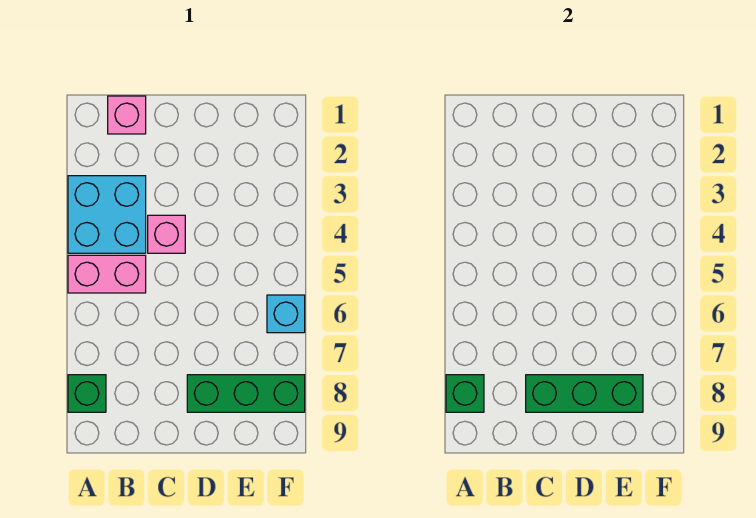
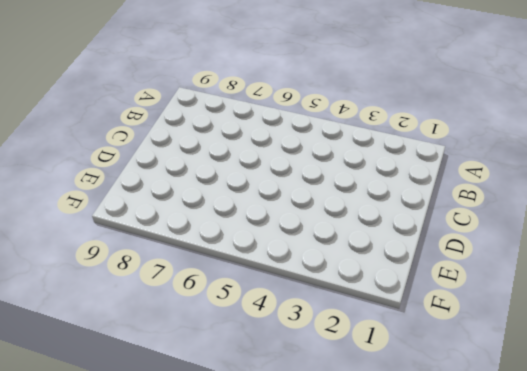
none -> cyan brick A3:B4 level 1
none -> pink brick A5:B5 level 1

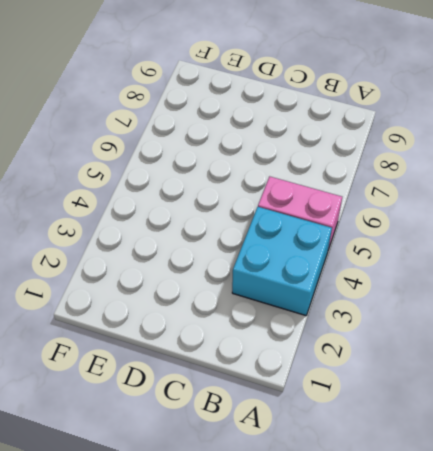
none -> green brick A8 level 1
none -> pink brick B1 level 1

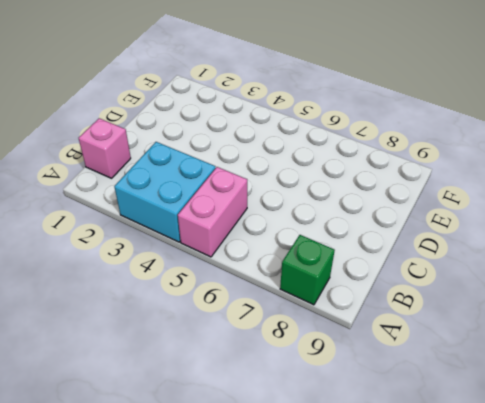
none -> pink brick C4 level 1
none -> green brick D8:F8 level 1

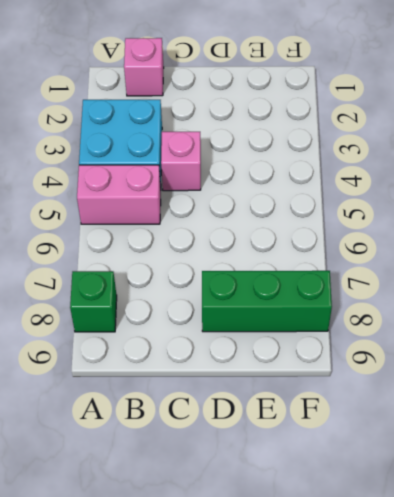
none -> cyan brick F6 level 1
none -> green brick A8 level 2

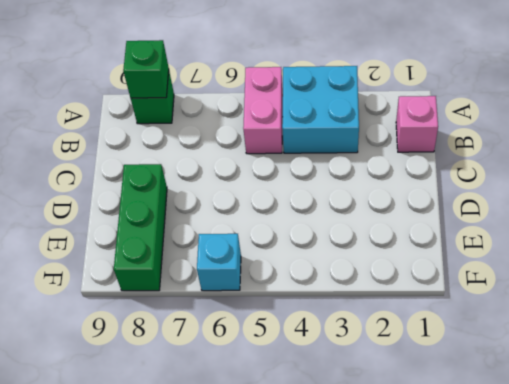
none -> pink brick C4 level 1
none -> green brick C8:E8 level 2

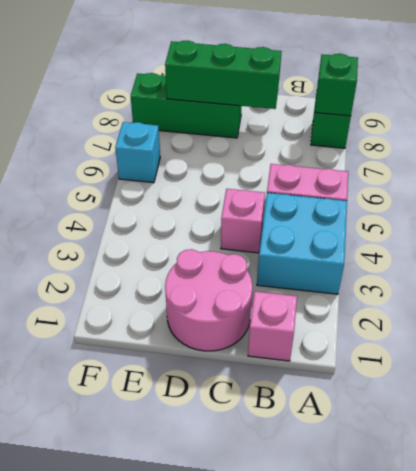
pink round brick C1:D2 level 1 -> none

